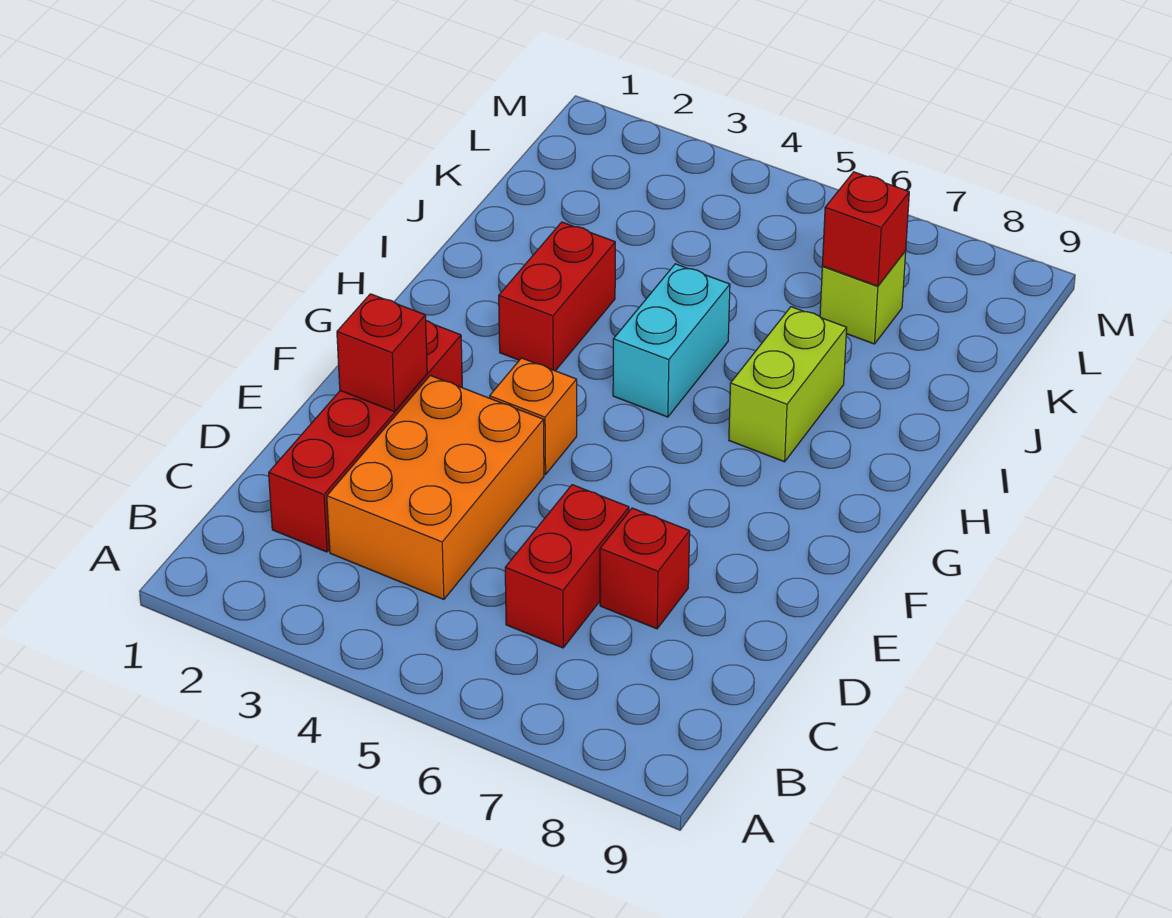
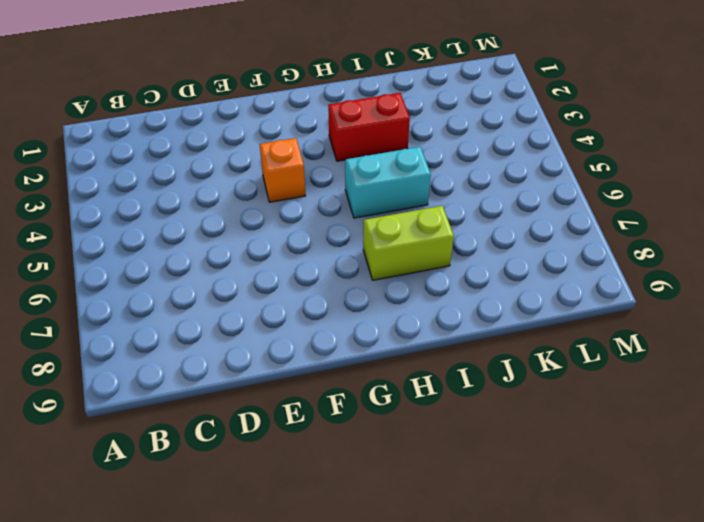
none -> red brick C2:F2 level 1
none -> orange brick C3:E4 level 1

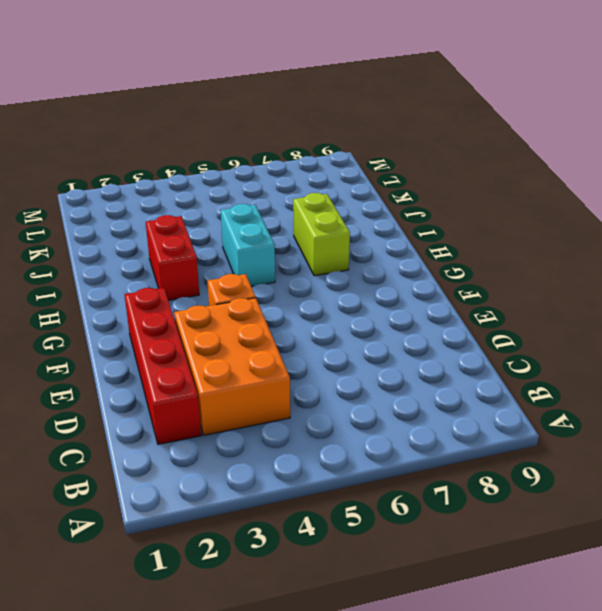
none -> red brick C6:D6 level 1
none -> red brick D7 level 1

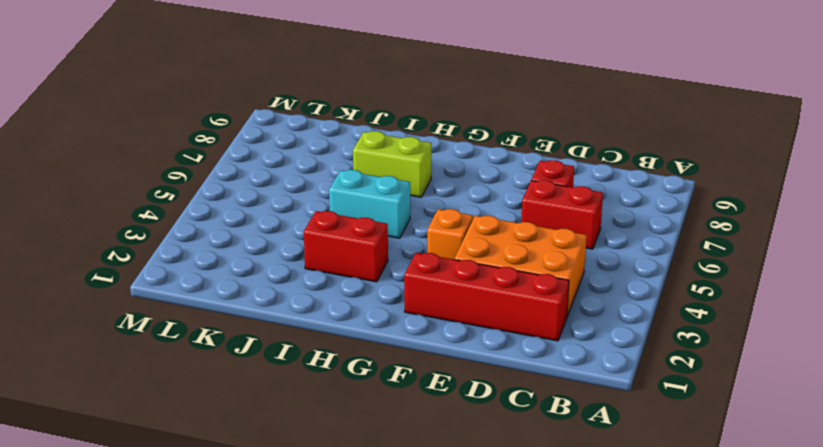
none -> lime brick K7 level 1
none -> red brick E2 level 2

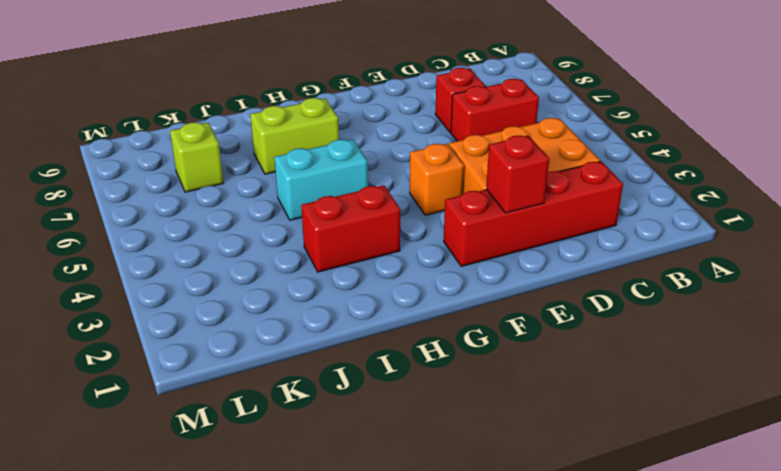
none -> red brick K7 level 2

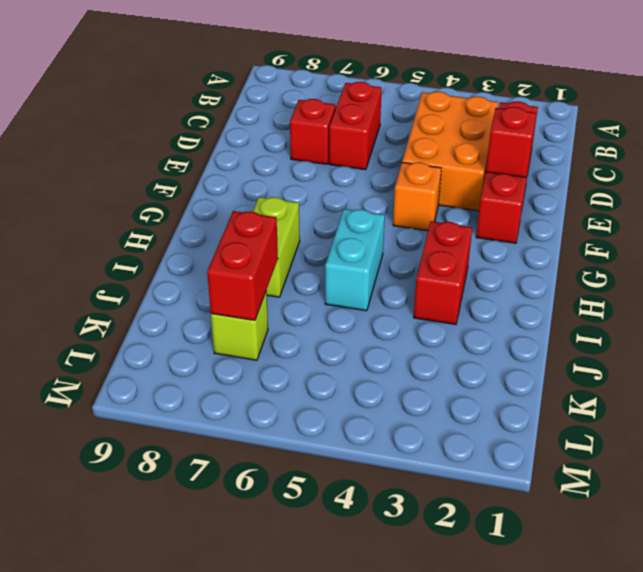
red brick J7:K7 level 2 -> red brick K7 level 2

